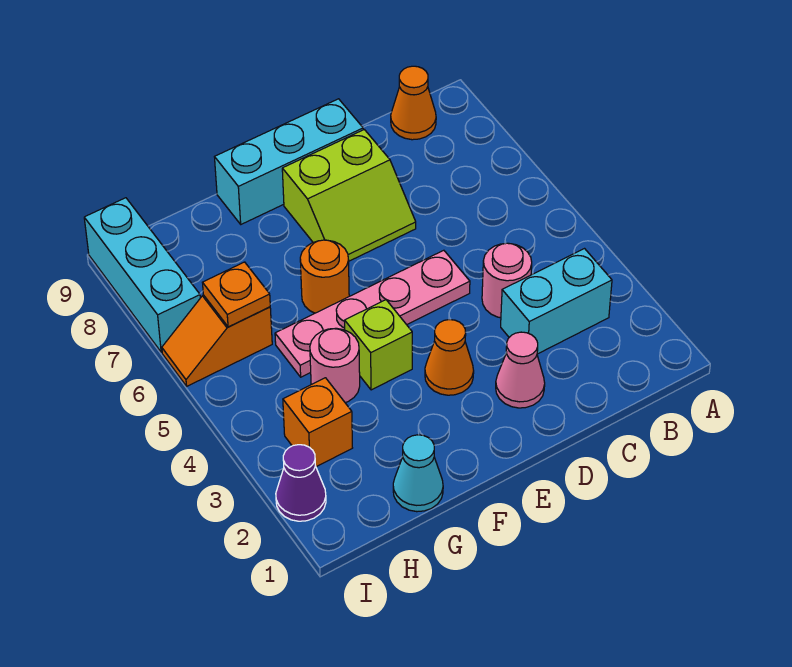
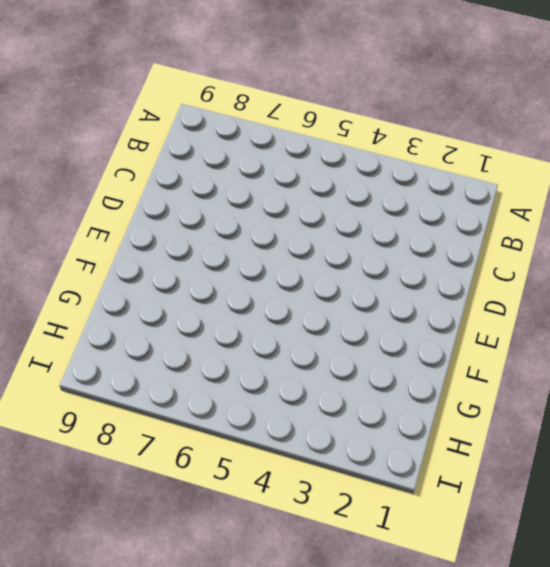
none -> cyan brick B3:C3 level 1
none -> orange cone B9 level 1
none -> pink round brick C4 level 1

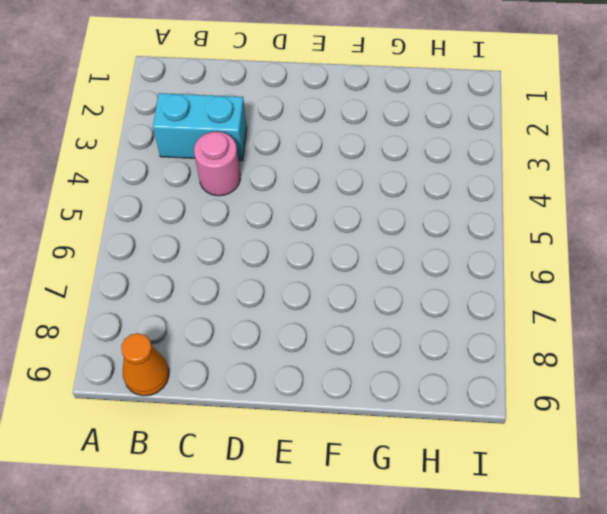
none -> pink cone D2 level 1
none -> pink plate D5:G5 level 1
none -> lime slope D7:E8 level 1 top 8

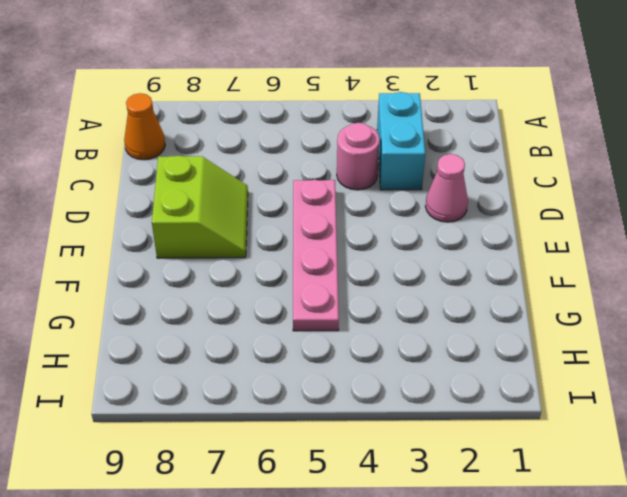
none -> cyan brick D9:F9 level 1
none -> orange cone E3 level 1
none -> lime brick F4 level 1

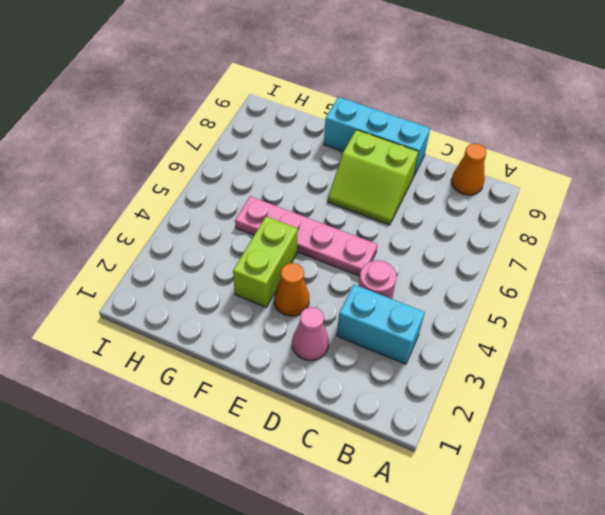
lime brick F3:F4 level 1 -> lime brick F4 level 1
none -> orange round brick F6 level 1
none -> cyan cone G1 level 1
none -> pink round brick G4 level 1

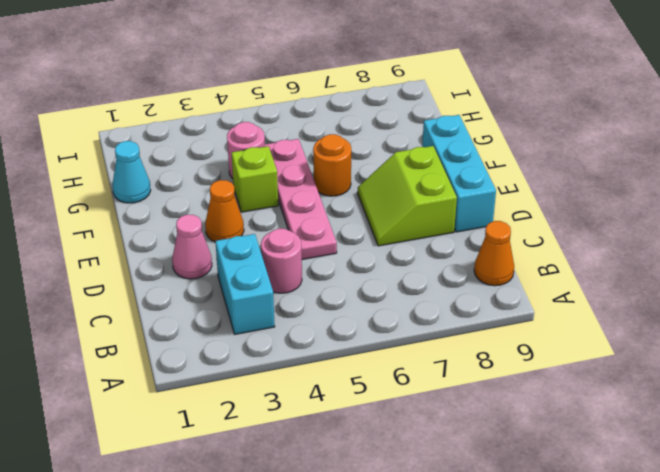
none -> orange brick H3 level 1
none -> orange slope H6:I6 level 1 top H
none -> purple cone I2 level 1

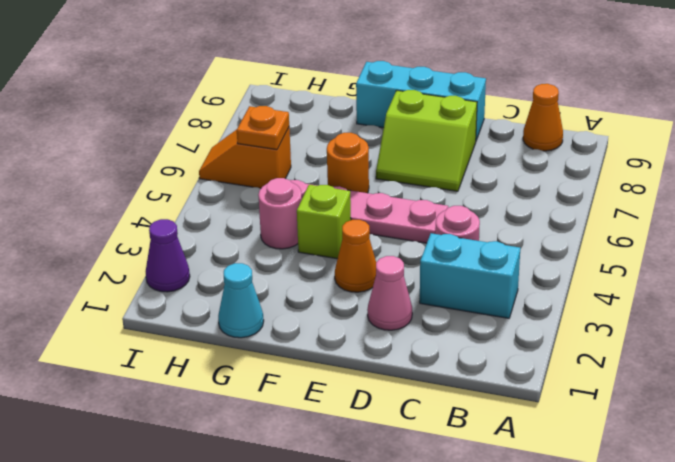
none -> orange brick H3 level 1
none -> cyan brick I7:I9 level 1

